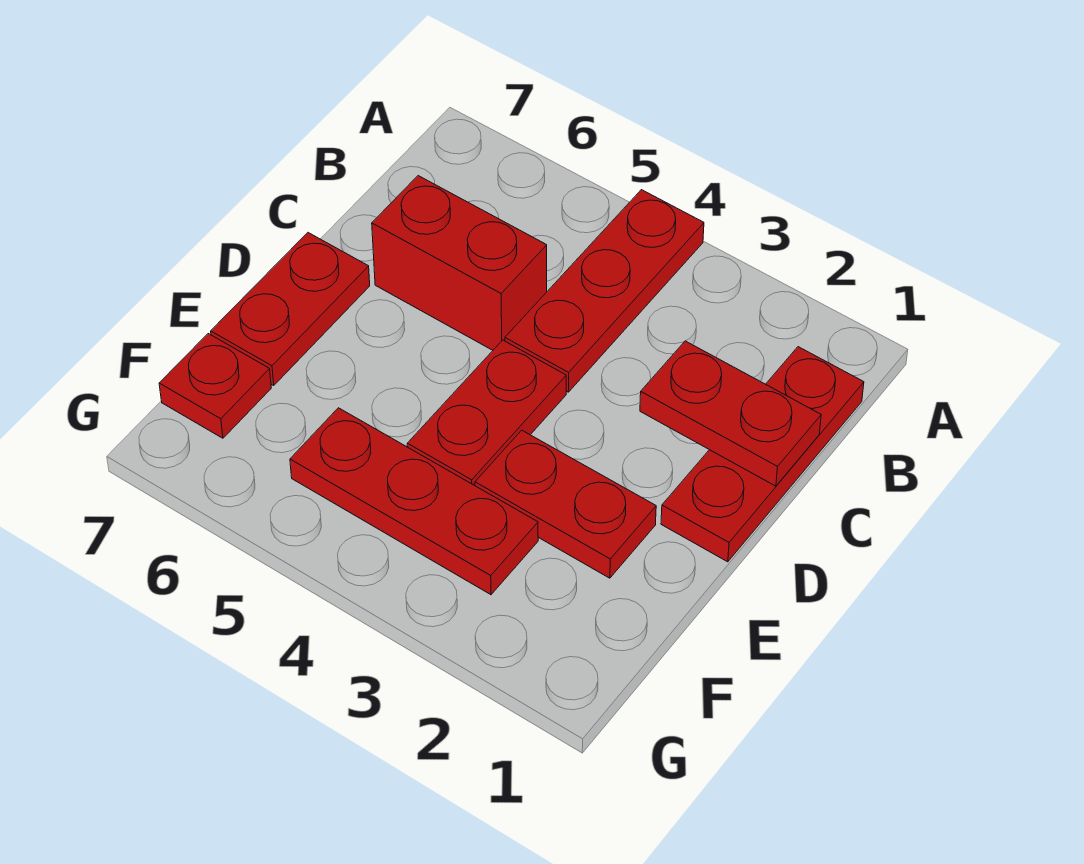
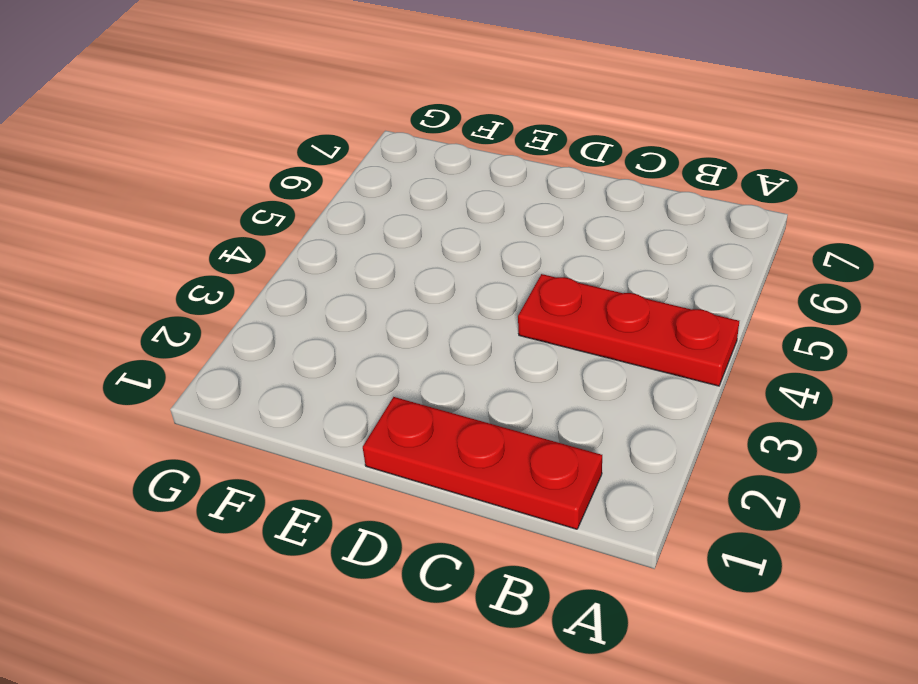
none -> red brick C5:C6 level 1
none -> red plate D4:E4 level 1

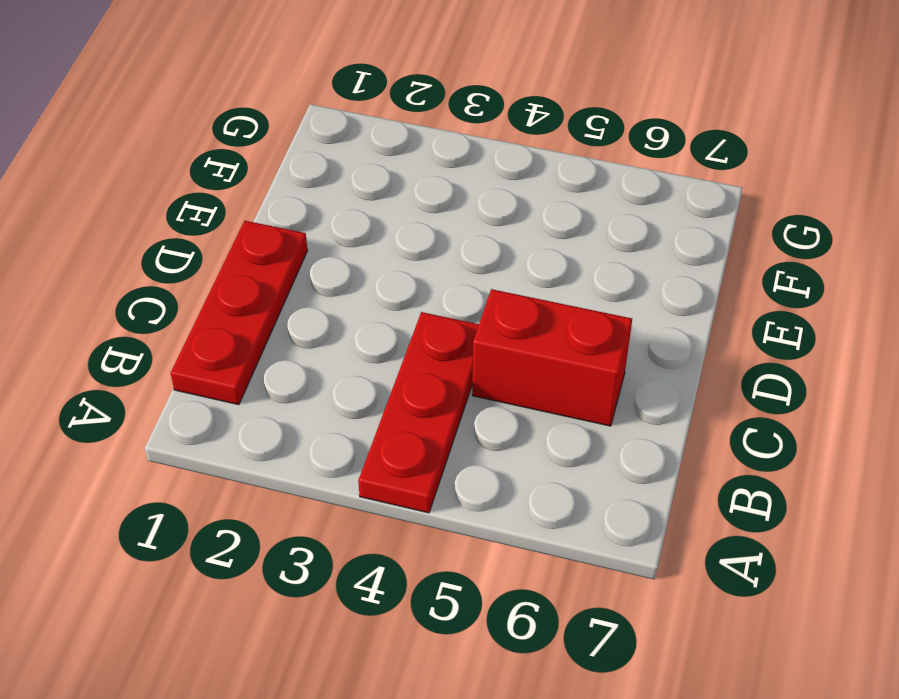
none -> red plate D4:E4 level 1
none -> red plate D7:E7 level 1

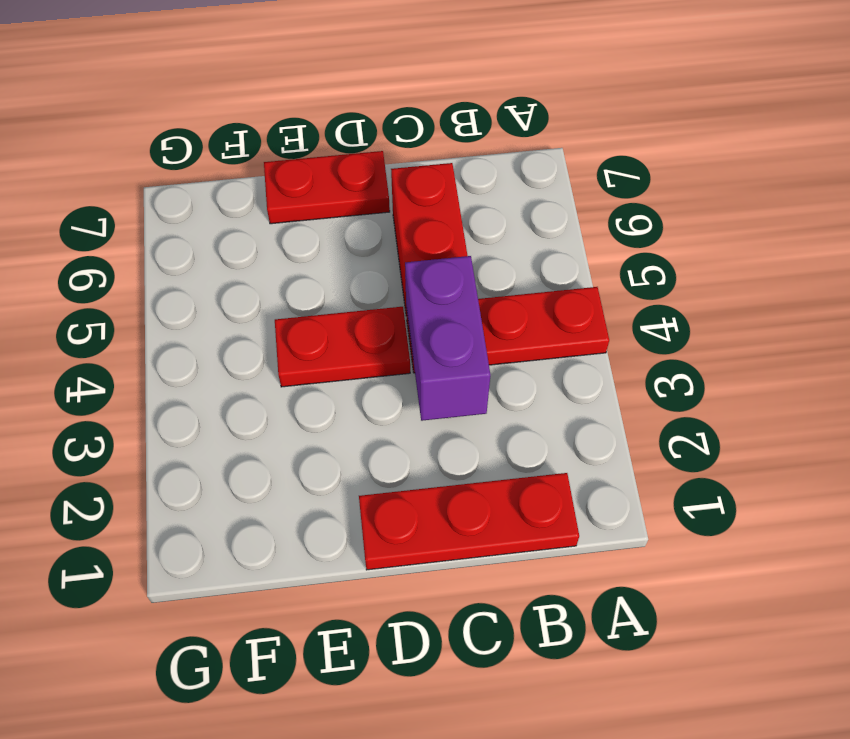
purple brick C3:C4 level 2 -> none
none -> red plate E2:E3 level 1
none -> red plate F3:F5 level 1

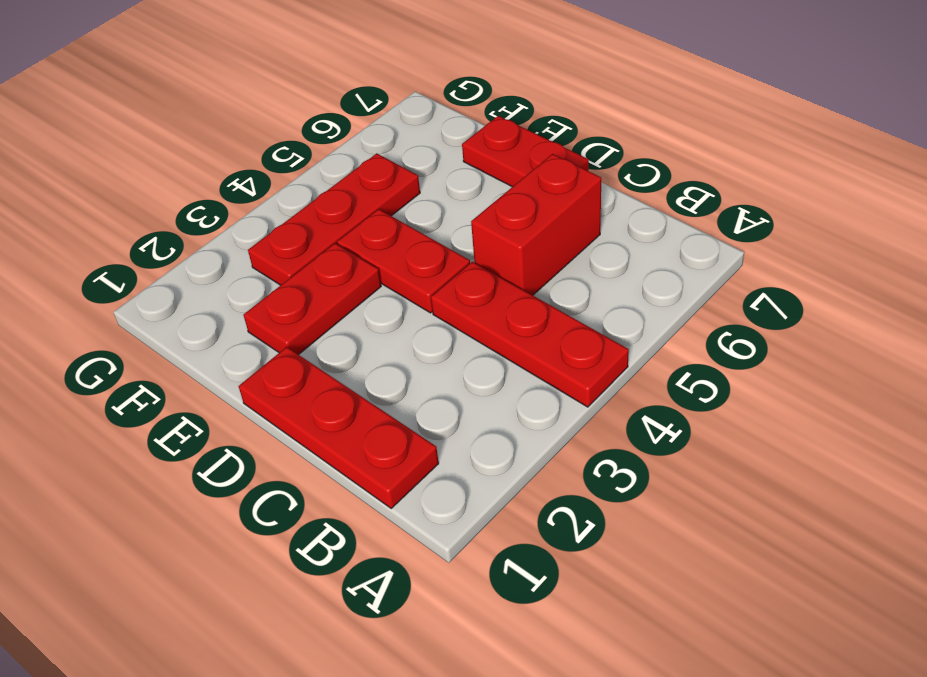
none -> red plate F7 level 1
none -> red plate C1:C2 level 2

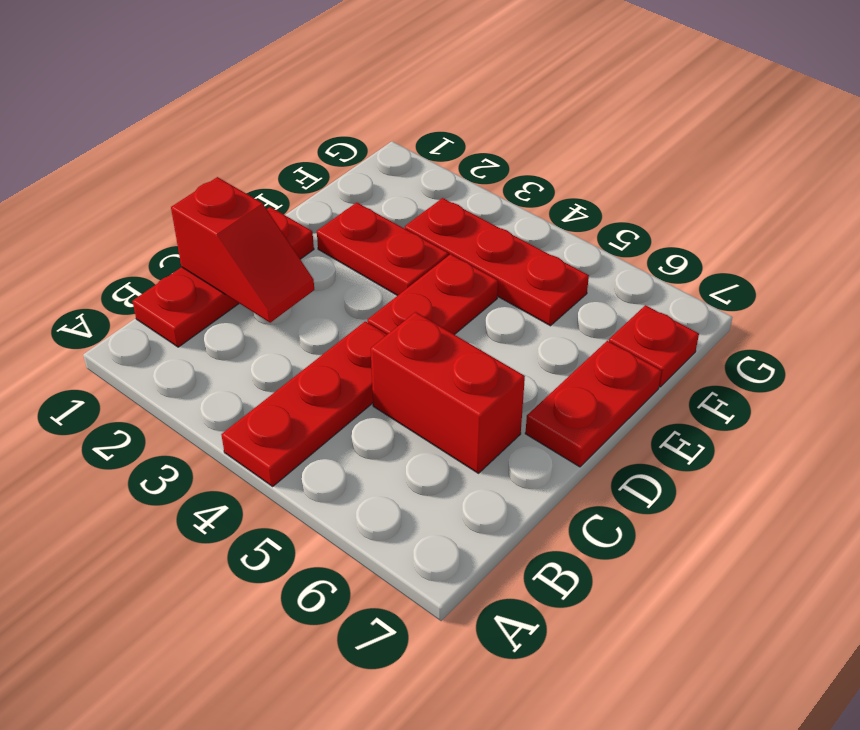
red slope C1:C2 level 2 top 1 -> red plate C1:C2 level 2

